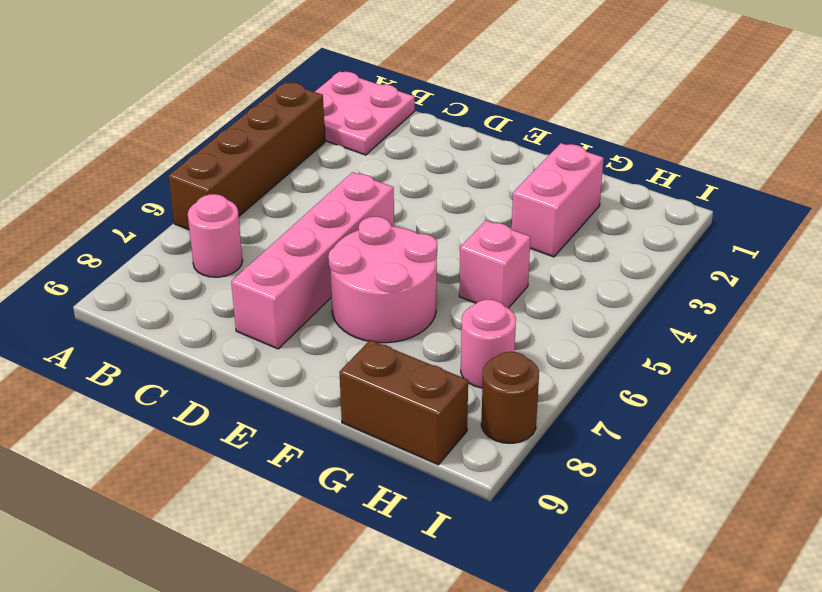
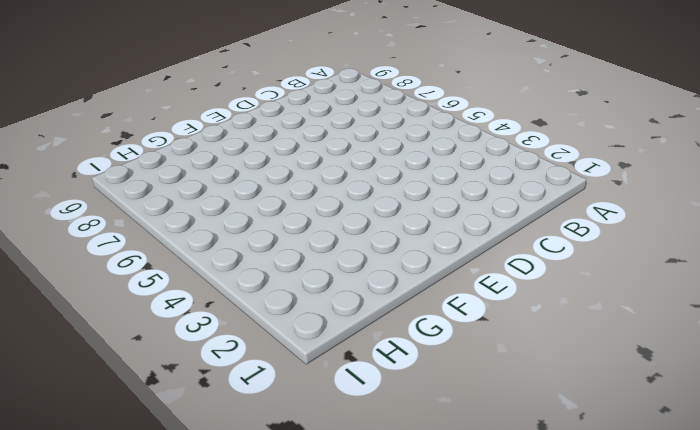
none -> pink plate A1:B2 level 1
none -> brown brick A3:A6 level 1

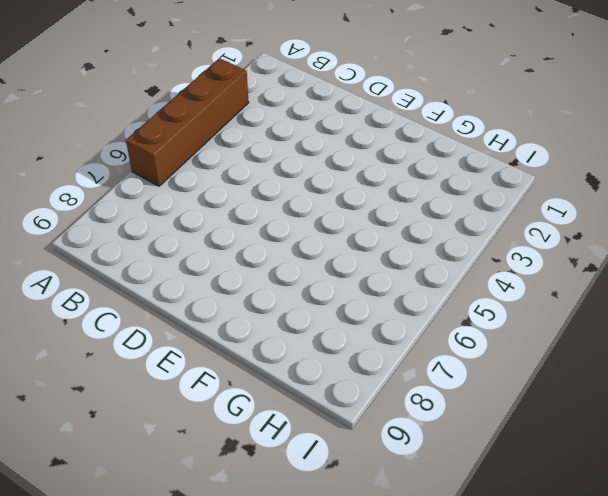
none -> pink plate A1:B2 level 1
none -> pink round brick B7 level 1

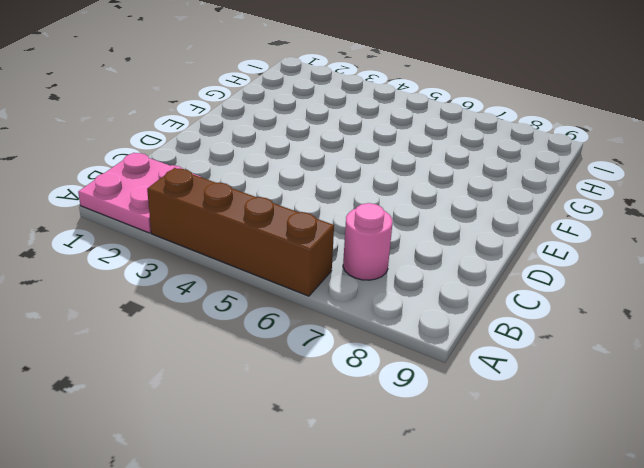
none -> pink brick D5:D8 level 1
none -> pink round brick E6:F7 level 1

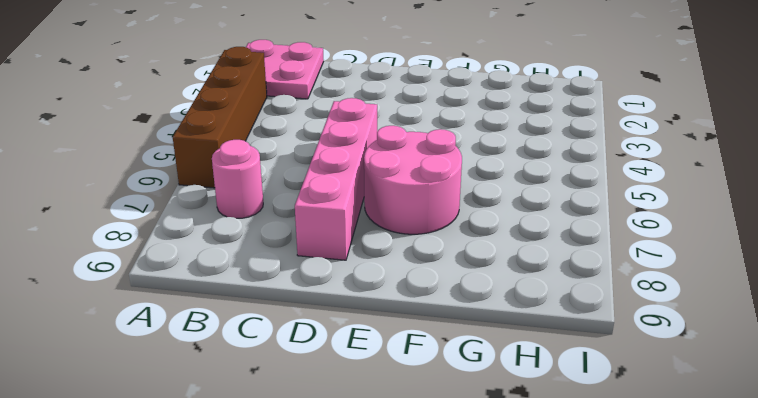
none -> pink brick G2:G3 level 1
none -> pink brick G5 level 1

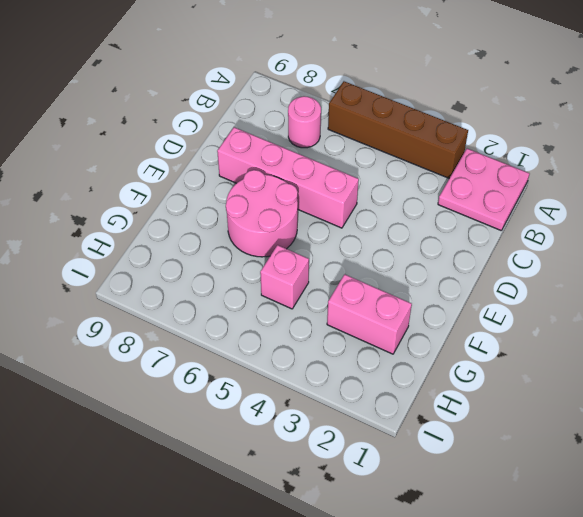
none -> brown brick G9:H9 level 1
none -> pink round brick H7 level 1

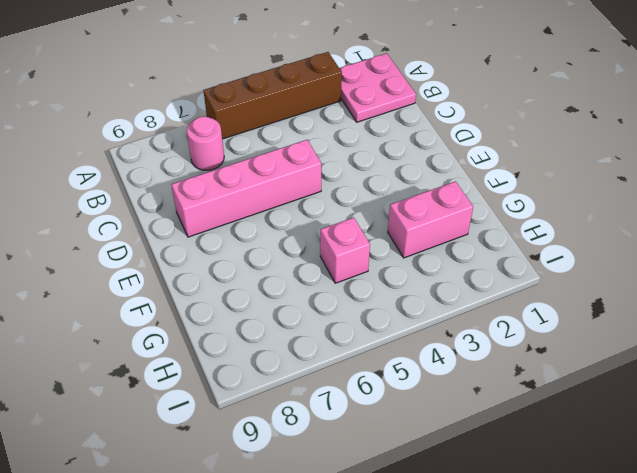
none -> pink round brick E6:F7 level 1
none -> brown brick G9:H9 level 1

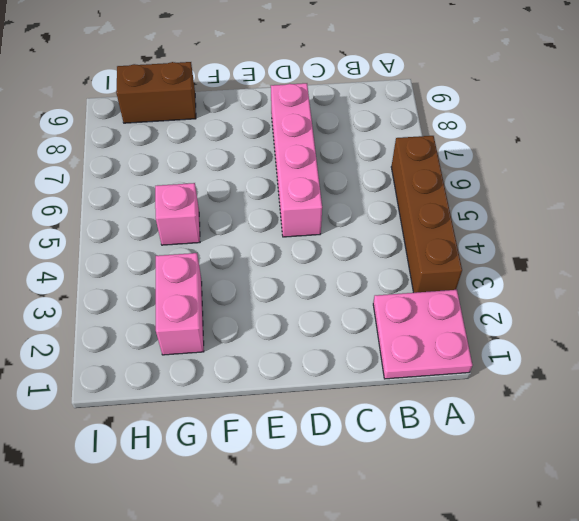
none -> pink round brick B7 level 1
none -> pink round brick E6:F7 level 1

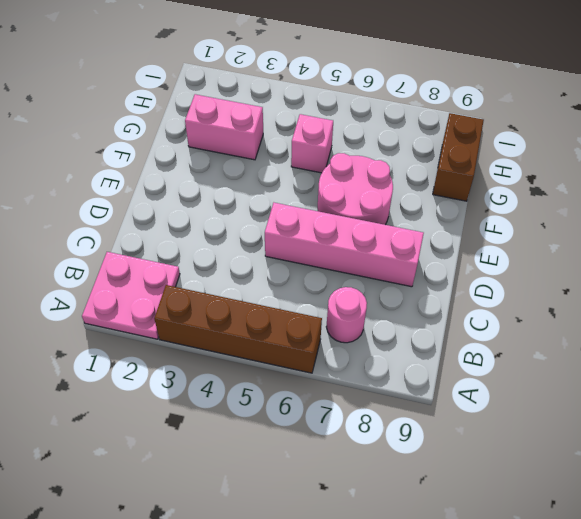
none -> pink round brick H7 level 1
none -> brown round brick I8 level 1

